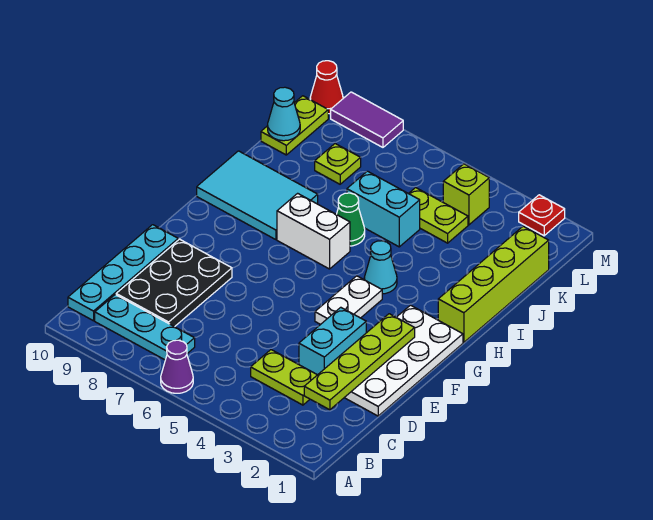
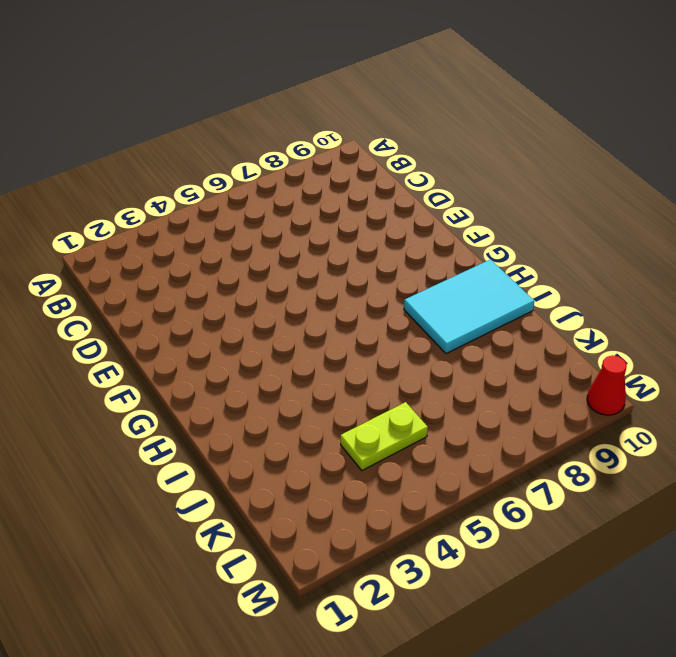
none -> purple cone A6 level 1
none -> cyan plate B7:B9 level 1
none -> cyan plate B10:E10 level 1

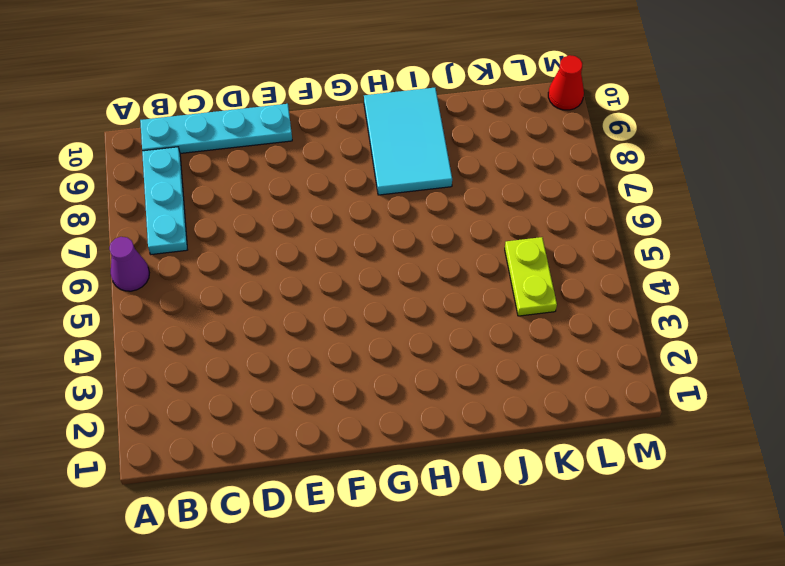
none -> lime plate C3:C4 level 1
none -> black plate C8:E9 level 1
none -> white plate D1:G2 level 1

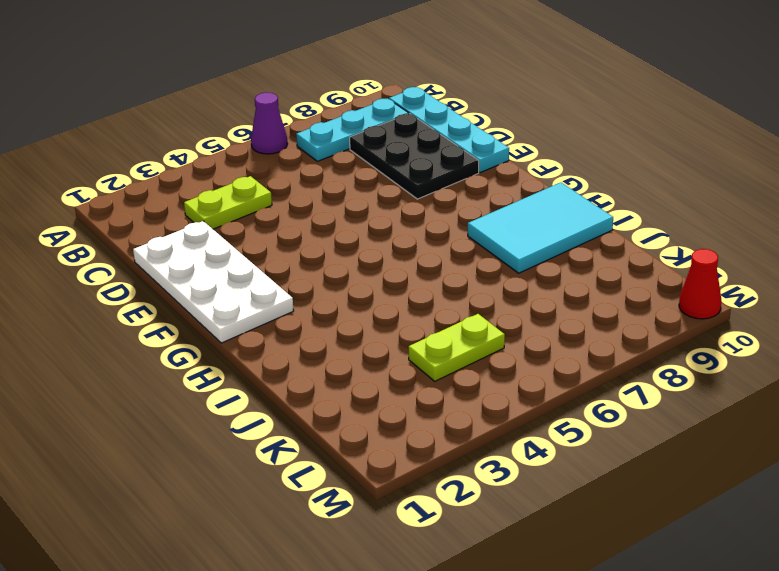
none -> cyan brick D3:E3 level 1
none -> white plate F4:G4 level 1
none -> lime brick H1:K1 level 1

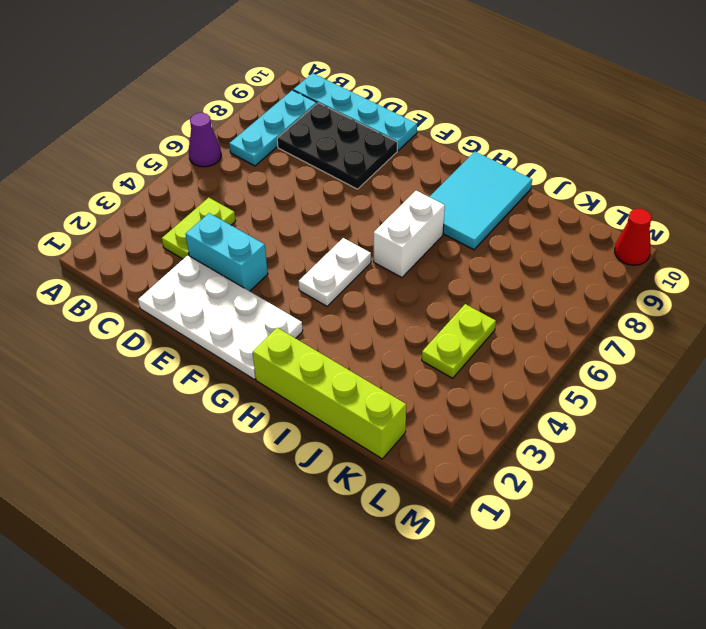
white plate G4:G5 level 1 -> white plate F4:G4 level 1
none -> cyan cone H4 level 1
none -> green cone I6 level 1
none -> cyan brick J5:J6 level 1

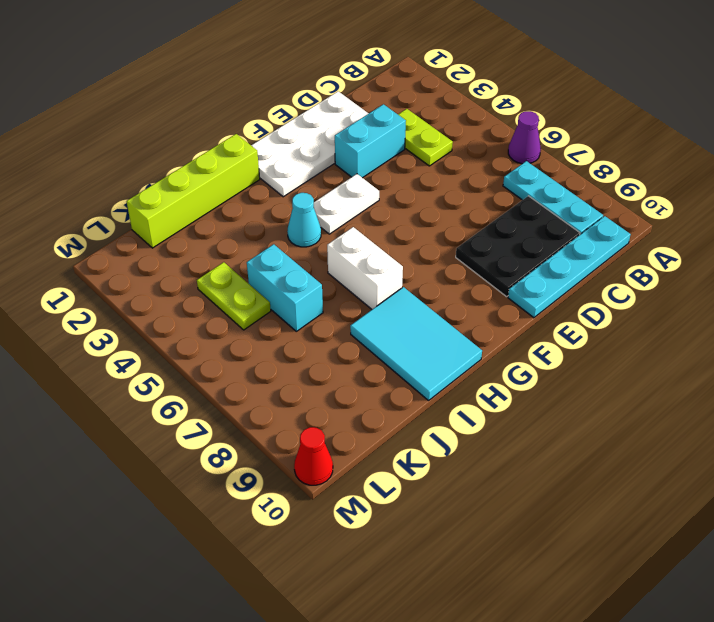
none -> green cone I6 level 1
none -> lime plate K8 level 1
none -> lime plate K10:L10 level 1

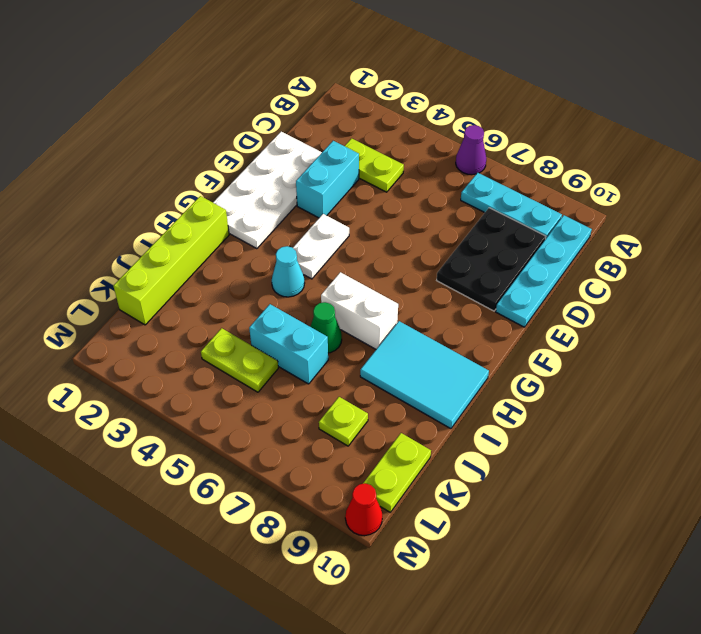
none -> lime brick L4 level 1
none -> red plate M2 level 1
none -> purple tile M8:M9 level 1

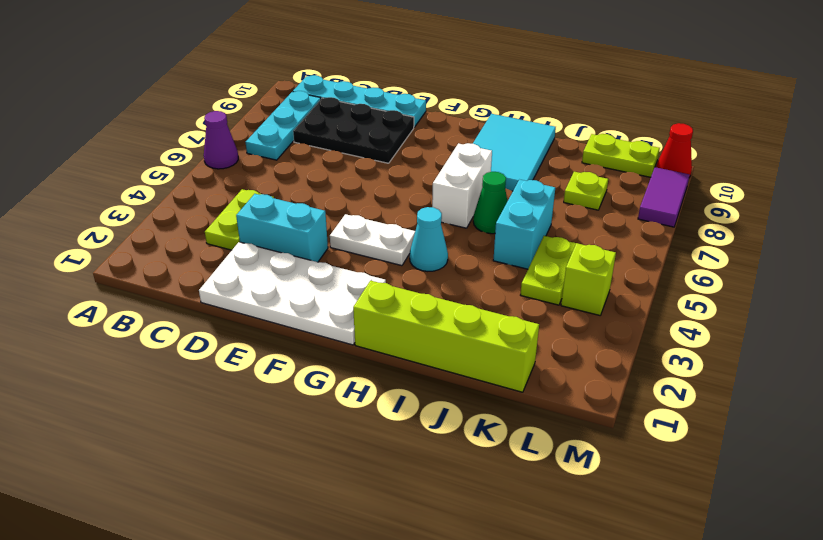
none -> red plate M2 level 1
none -> lime plate C2:F2 level 2
none -> cyan cone K10 level 2

